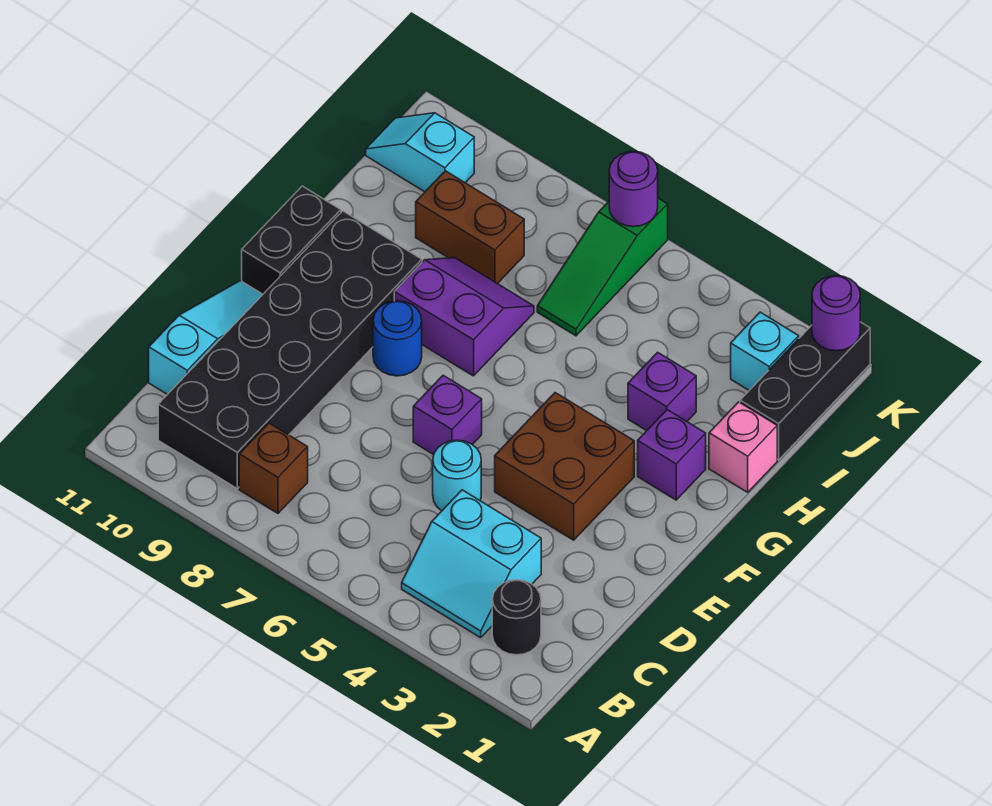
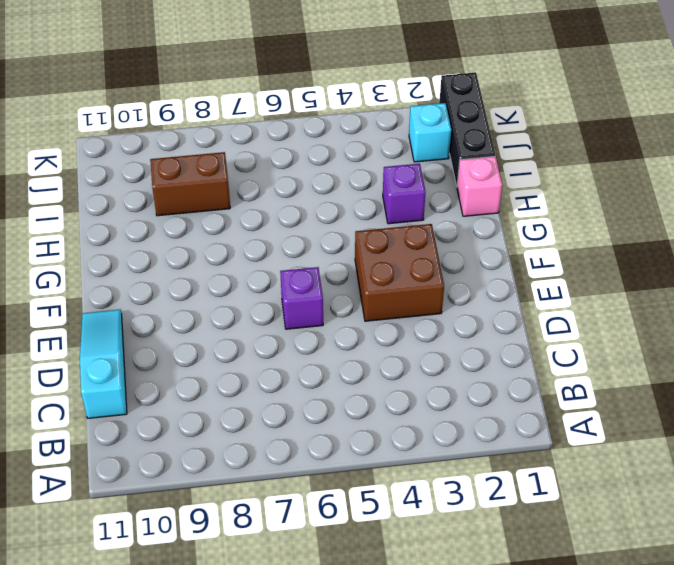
none -> black round brick B2 level 1
none -> cyan slope B3:C4 level 1 top C
none -> brown brick B8 level 1

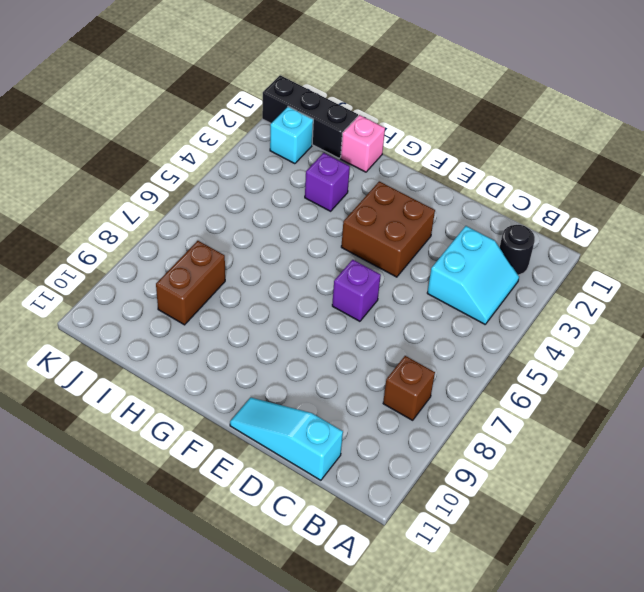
none -> black brick B9:G10 level 1
none -> cyan round brick D5 level 1
none -> blue round brick F8 level 1

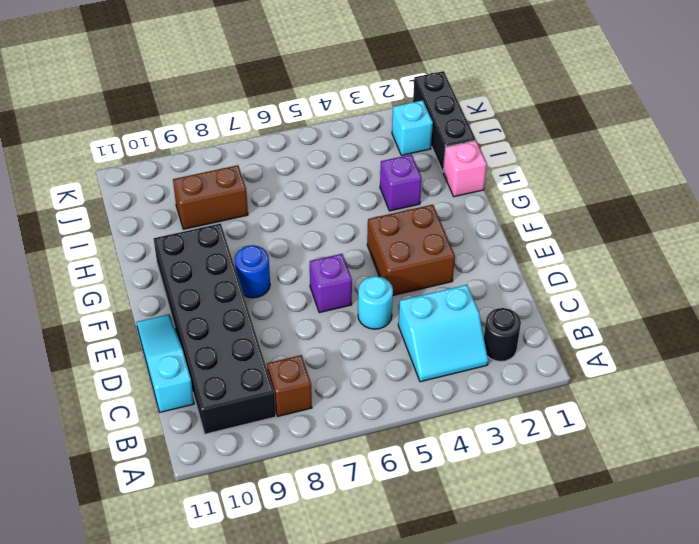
none -> black brick F11:G11 level 1
none -> purple brick G2 level 1
none -> purple slope G7:H8 level 1 top G

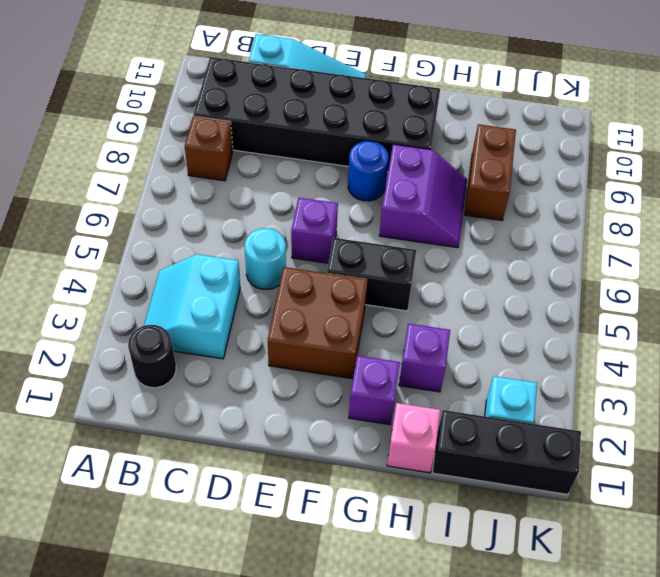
black brick F5:G5 level 1 -> black brick F11:G11 level 1
none -> green slope I6:K6 level 1 top K
none -> cyan slope J10:J11 level 1 top 10
none -> purple round brick K1 level 2

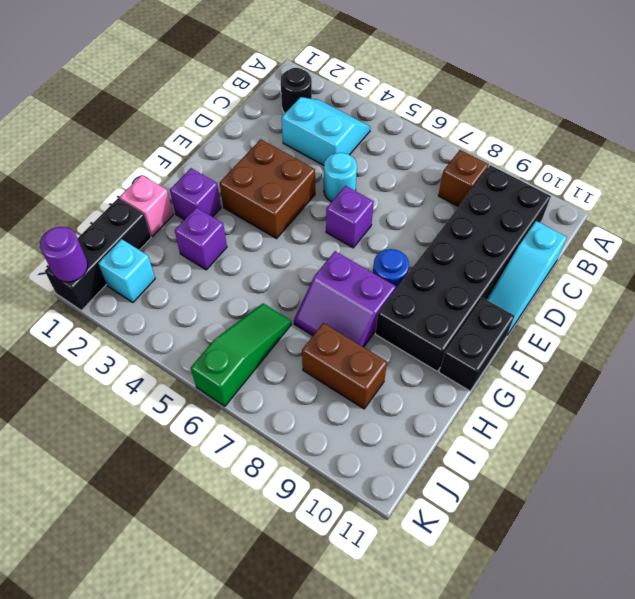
none -> cyan slope J10:J11 level 1 top 10
none -> purple round brick K6 level 2

